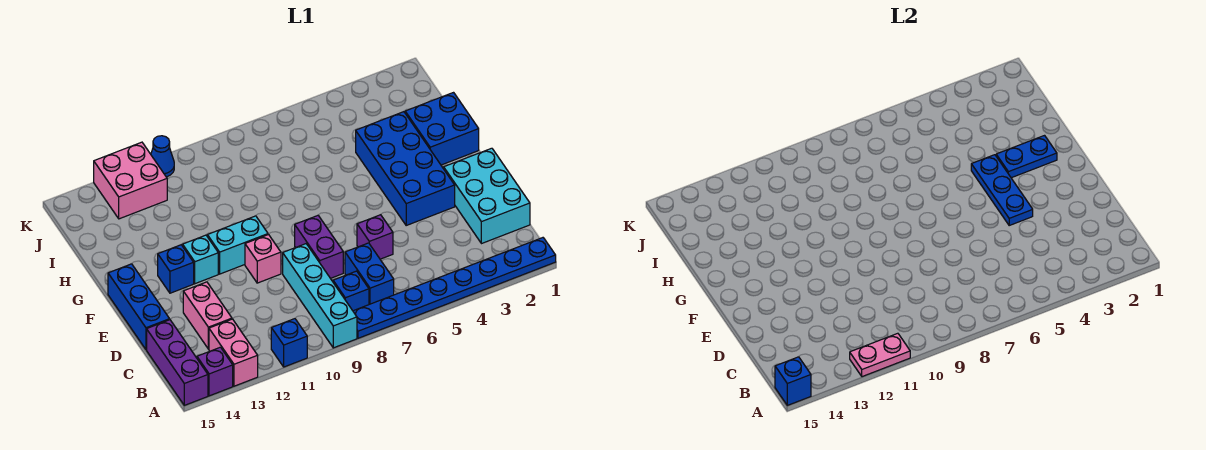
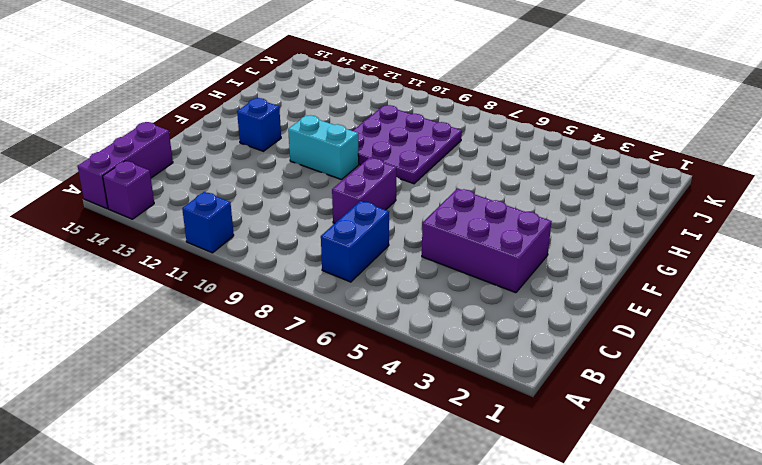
purple brick D3:E5 level 1 -> blue brick E3:H4 level 1
purple plate G8:I10 level 1 -> none
none -> blue plate A1:A8 level 1
none -> cyan brick A9:D9 level 1
none -> pink brick A13:B13 level 1

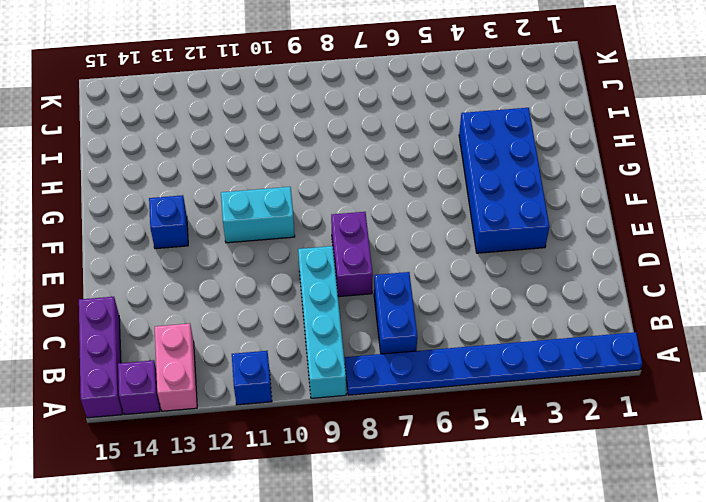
none -> blue brick B8 level 1
none -> cyan brick C1:E2 level 1
none -> pink brick C13:D13 level 1

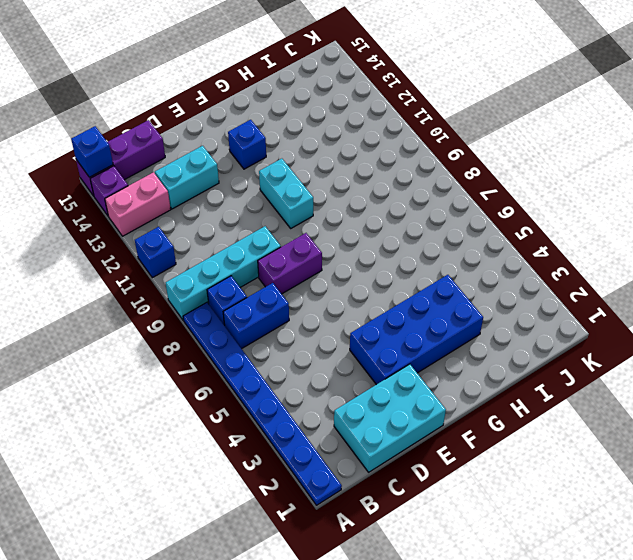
cyan brick C13:D13 level 1 -> pink brick C13:D13 level 1
none -> purple brick D6 level 1
none -> blue brick D15:F15 level 1
none -> pink brick E10 level 1

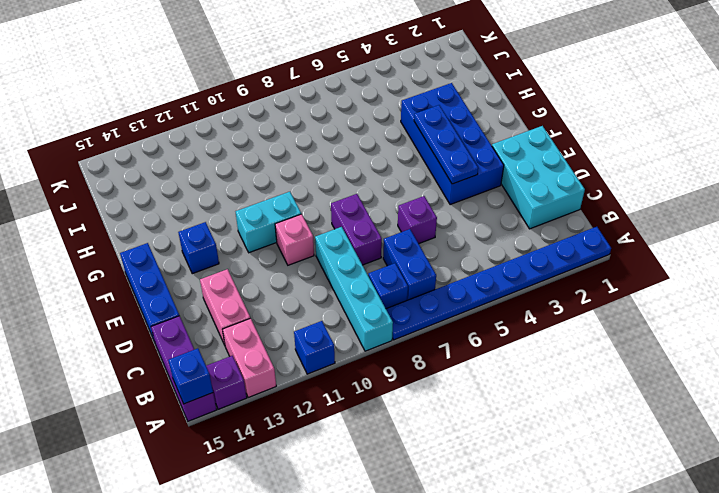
none -> cyan brick F12 level 1
none -> blue brick G1:H2 level 1
none -> pink brick J12:K13 level 1

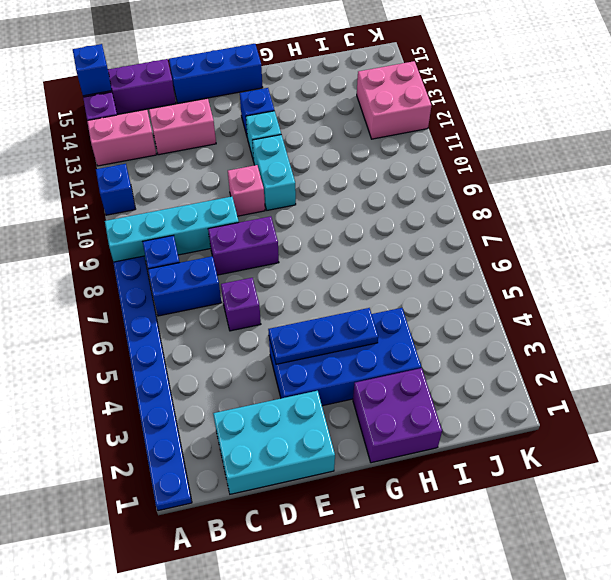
purple brick G1:H2 level 1 -> blue brick G1:H2 level 1
none -> blue cone K11 level 1
none -> pink plate A11:A12 level 2
none -> blue plate G2:G3 level 2

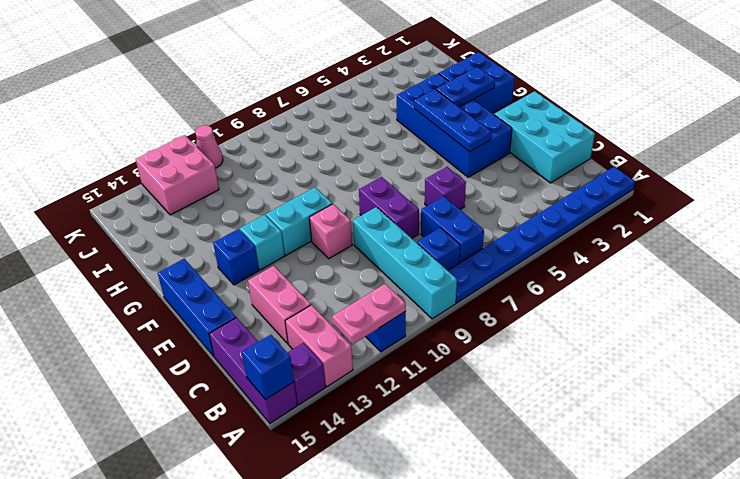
pink cone K11 level 1 -> blue cone K11 level 1

